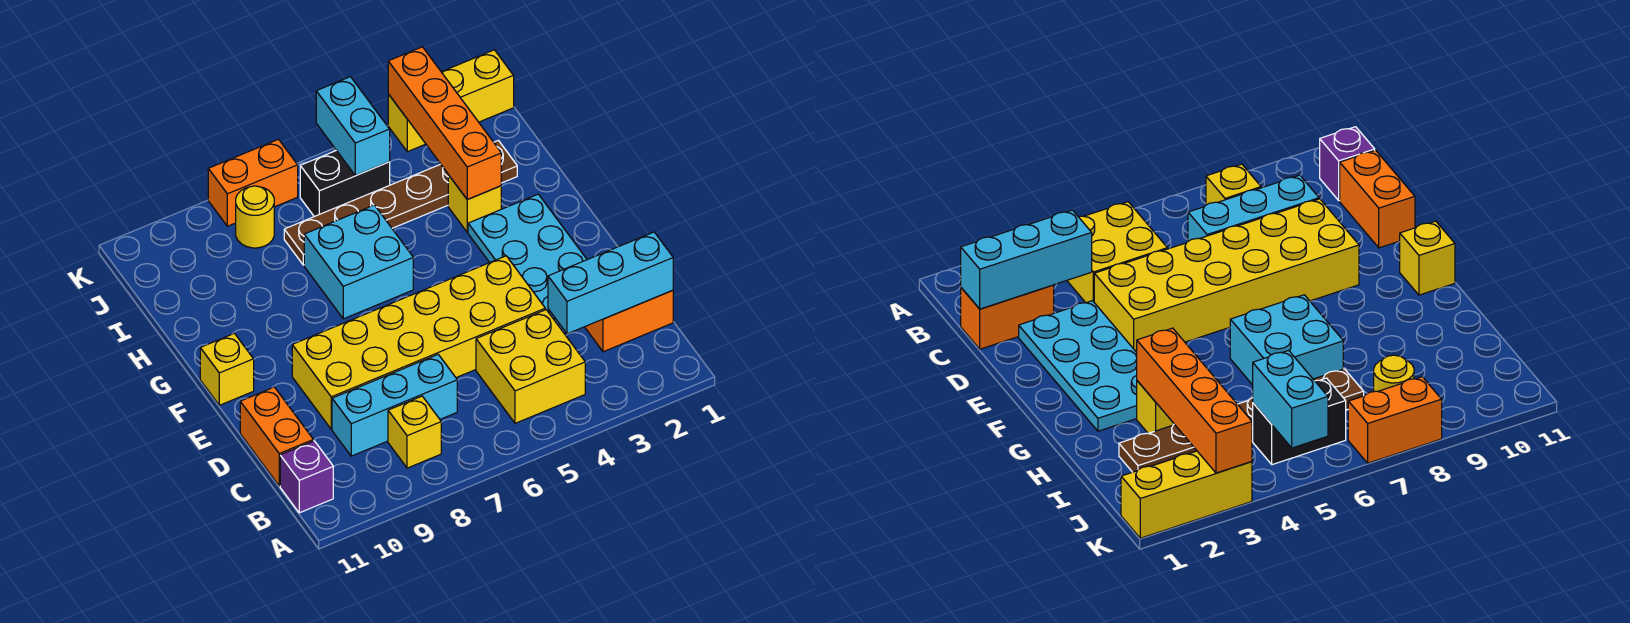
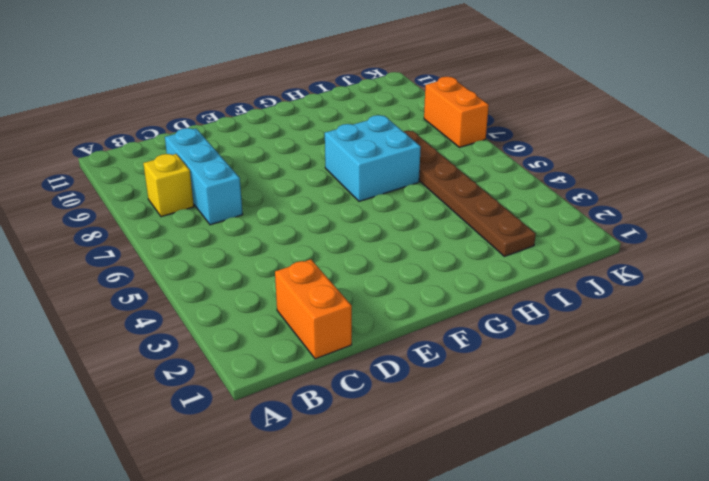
none -> yellow brick B4:C5 level 1
none -> purple brick B11 level 1
none -> orange brick C11:D11 level 1

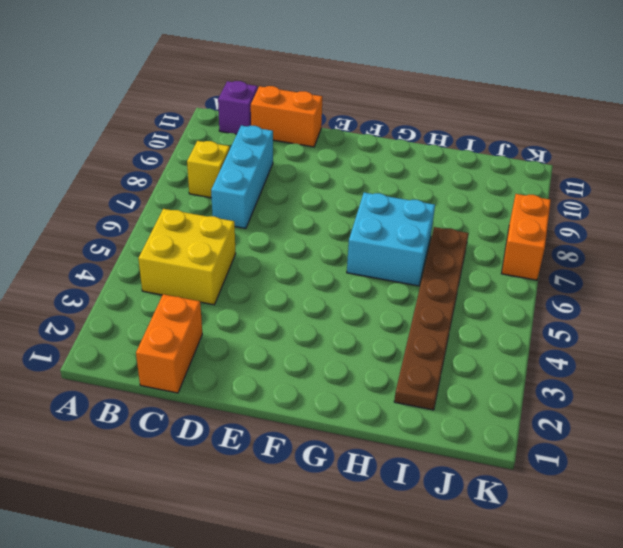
none -> cyan plate D2:G3 level 1
none -> yellow brick D4:E9 level 1
none -> yellow brick F11 level 1

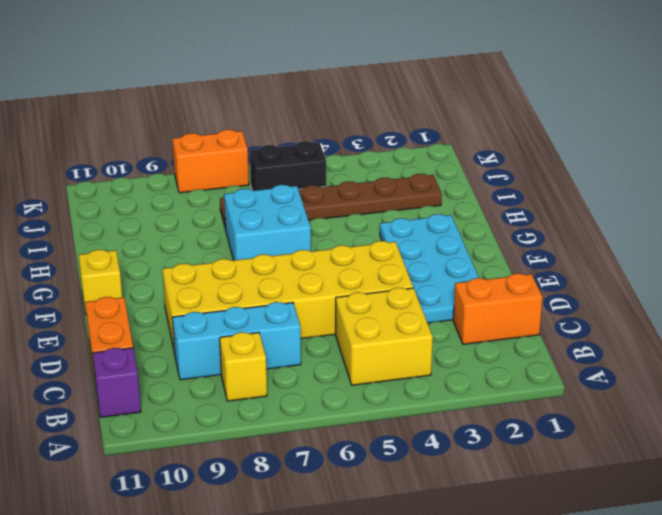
none -> yellow brick H3 level 1
none -> yellow round brick J8 level 1
none -> yellow brick K1:K3 level 1

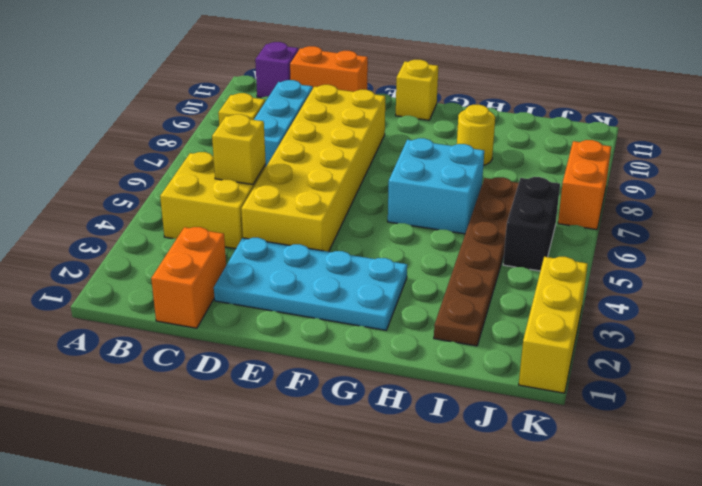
yellow brick C5 level 2 -> yellow brick H3 level 1
yellow round brick H9 level 1 -> yellow round brick J8 level 1
none -> cyan brick C1:C3 level 2
none -> orange brick H3:K3 level 2
none -> cyan brick J5:K5 level 2

